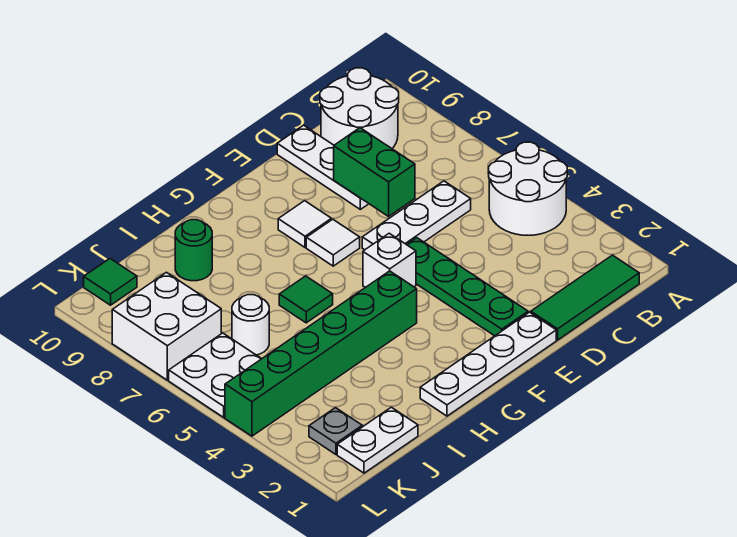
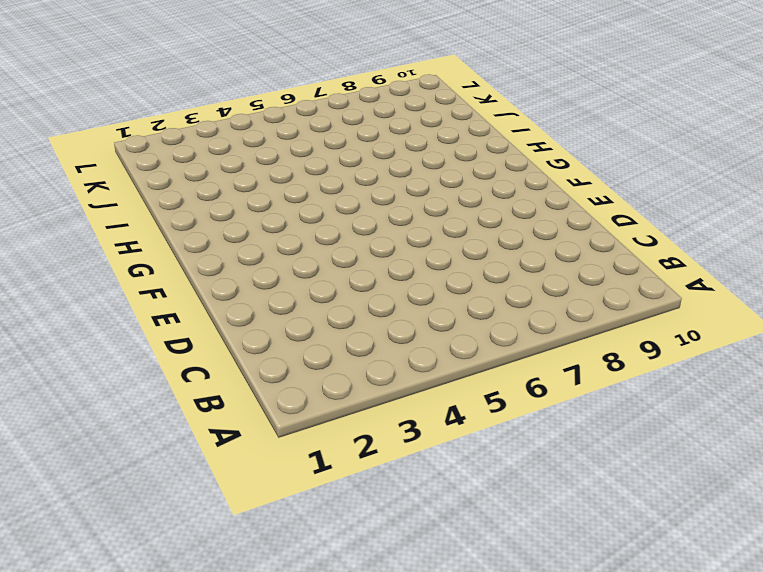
none -> white round brick A4:B5 level 1
none -> green tile B1:D1 level 1
none -> white round brick B9:C10 level 1

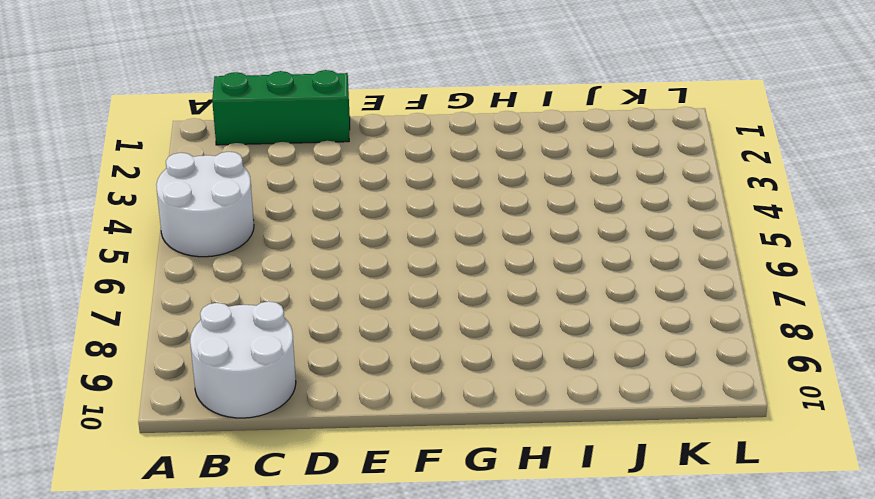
green brick B1:D1 level 1 -> green tile B1:D1 level 1
none -> white plate C6:E6 level 1
none -> white plate D8:D10 level 1
none -> white plate E1:H1 level 1

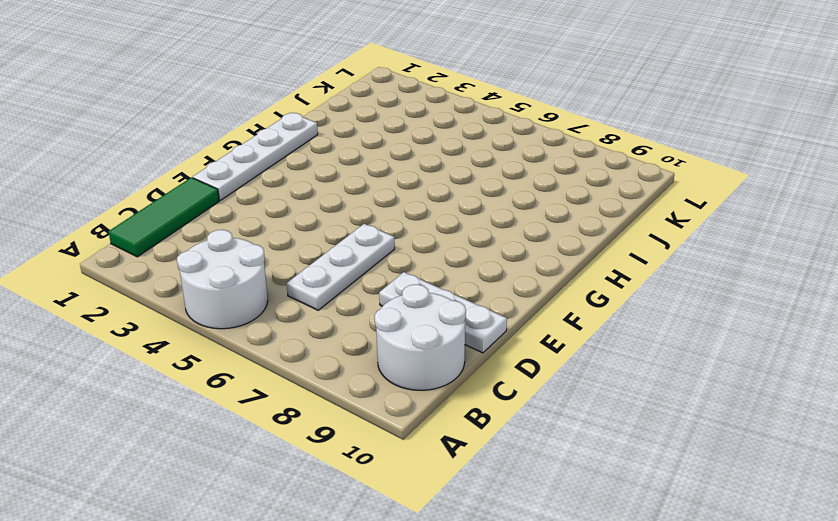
none -> green plate E2:E5 level 1
none -> white brick F5 level 1
none -> white tile F7 level 1

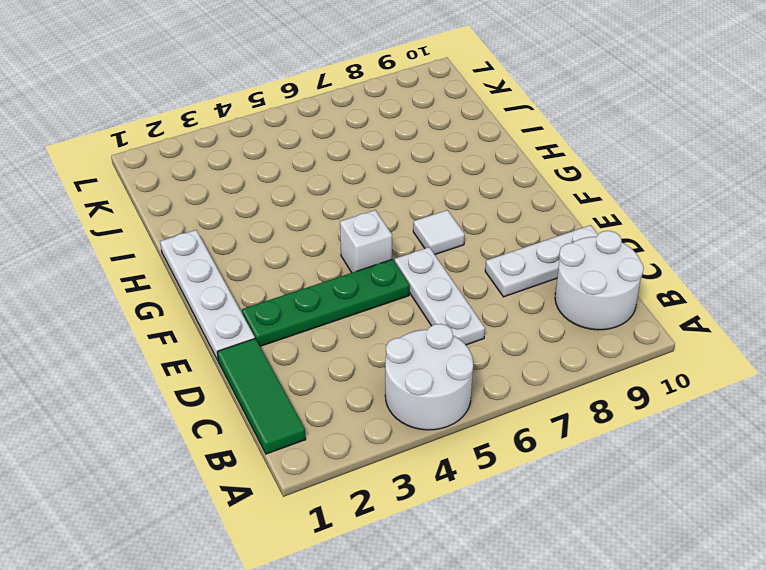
none -> white tile F8 level 1
none -> green brick G4:L4 level 1
none -> green tile H6 level 1

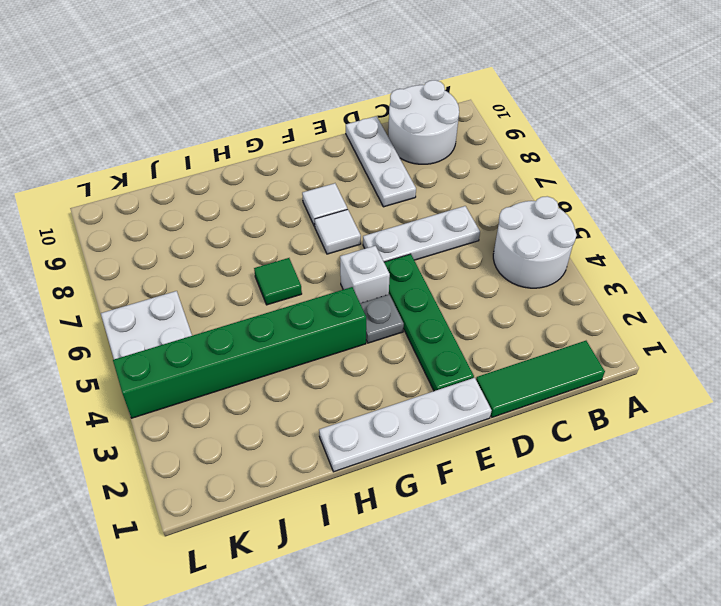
grey plate F4 level 1 -> grey plate K2 level 1
none -> green round brick I9 level 1
none -> white plate J1:K1 level 1
none -> white round brick J6 level 1

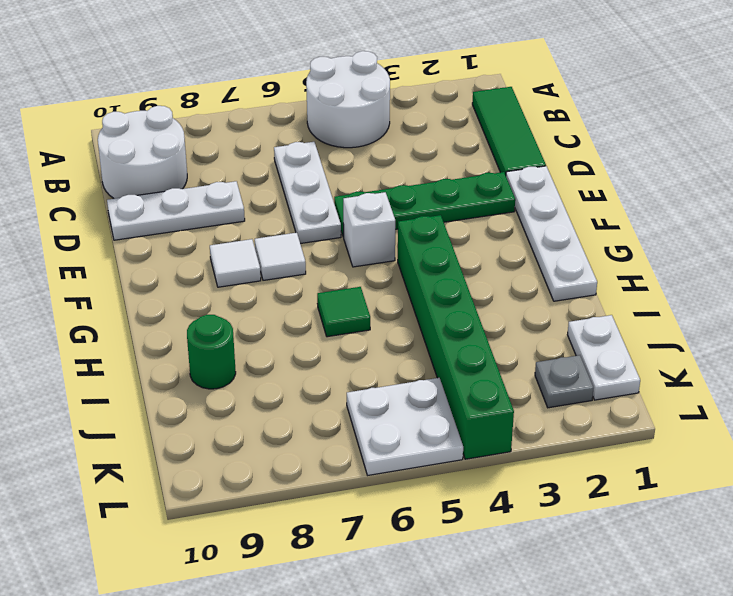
none -> white round brick J6 level 1
none -> white brick K7:L8 level 1
none -> green tile K10 level 1

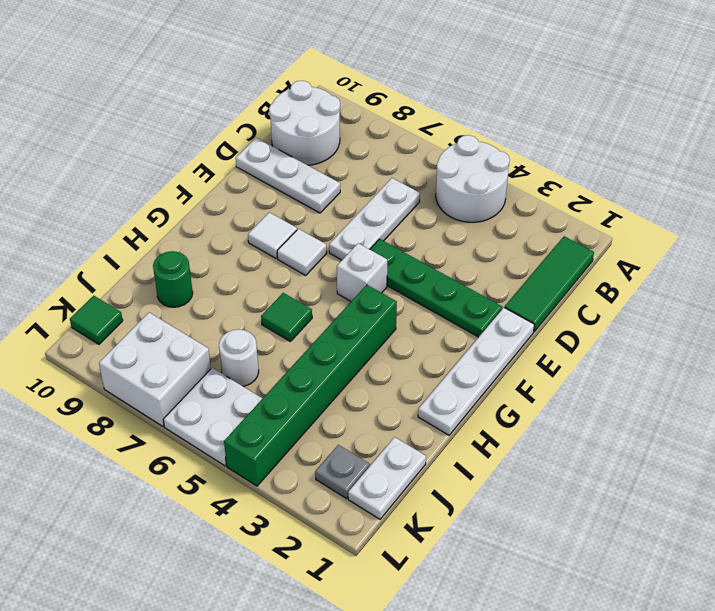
none -> green brick D7:D8 level 2

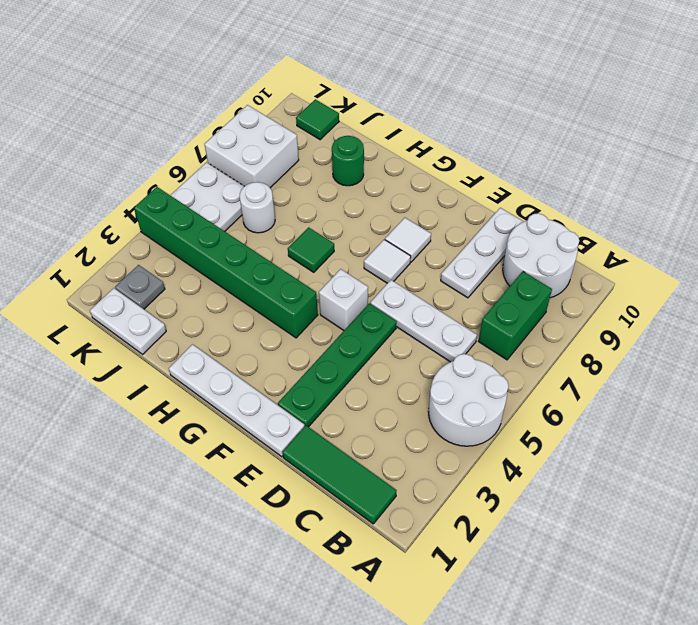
green brick B7:B8 level 1 -> green brick D7:D8 level 2

